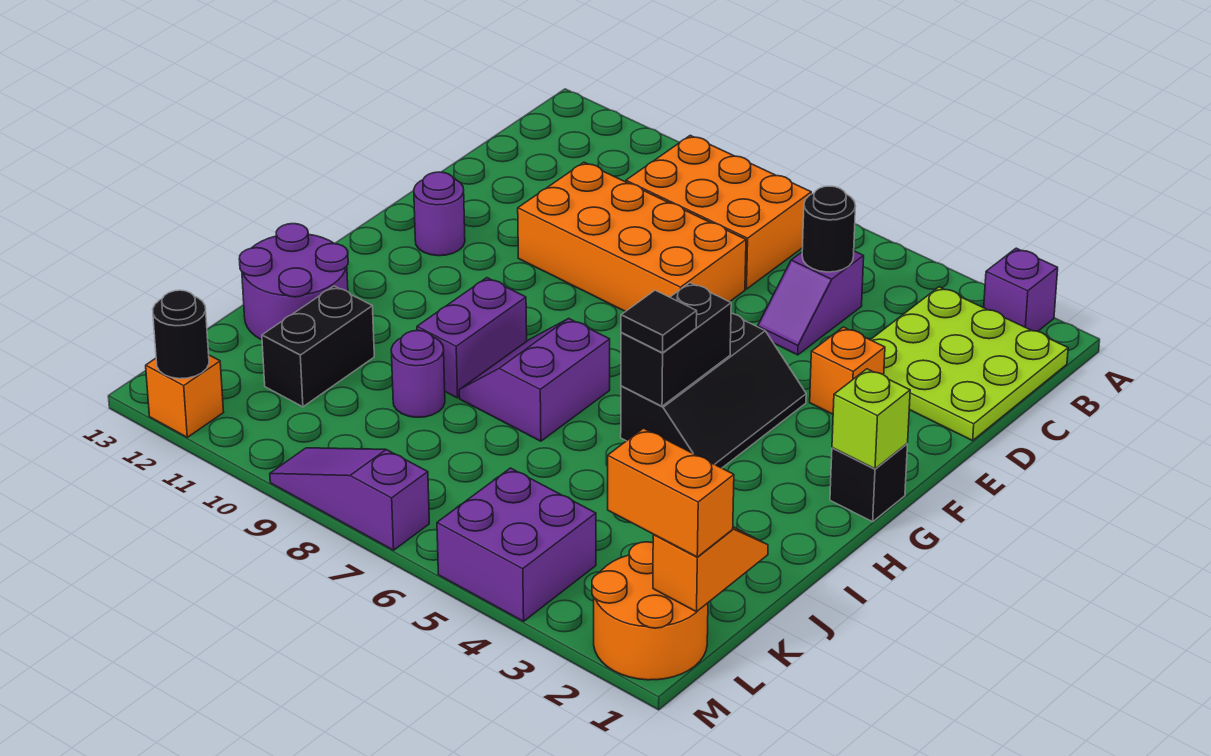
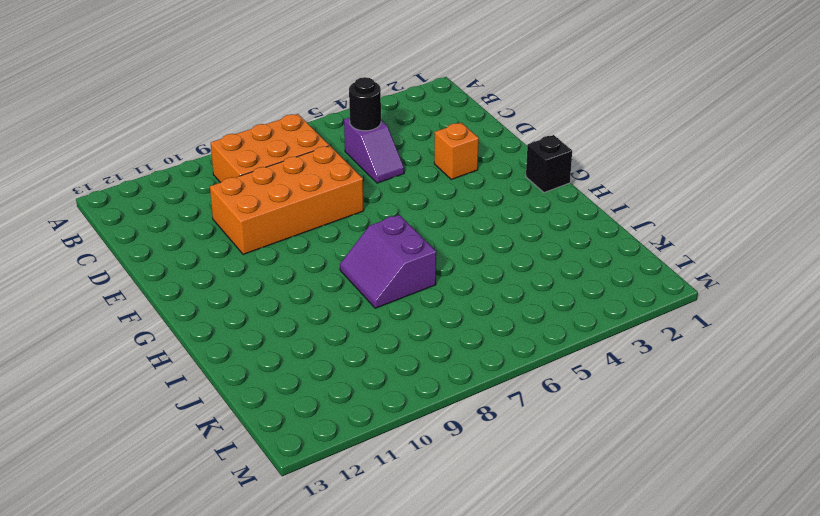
none -> purple brick A2 level 1
none -> lime plate B1:D3 level 1
none -> black slope F4:H5 level 1 top 5

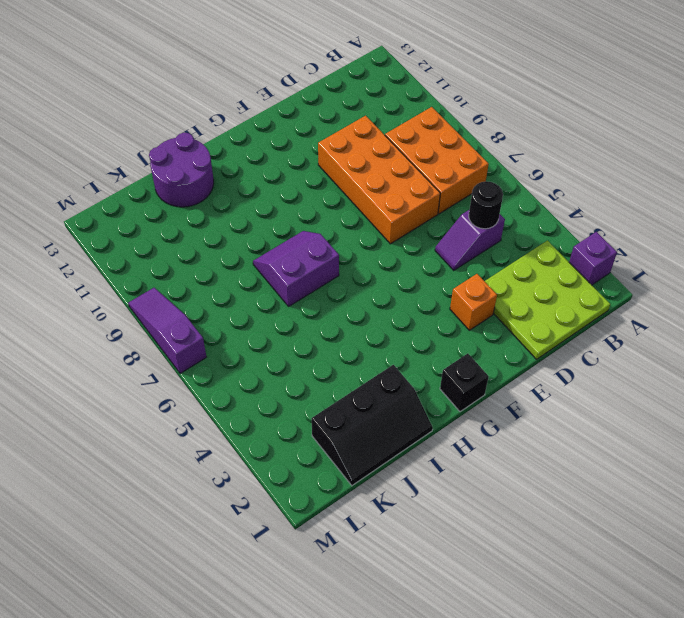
black slope I1:K2 level 1 top 2 -> black slope F4:H5 level 1 top 5
none -> purple round brick F12 level 1
none -> purple brick H9:I9 level 1
none -> purple round brick J9 level 1

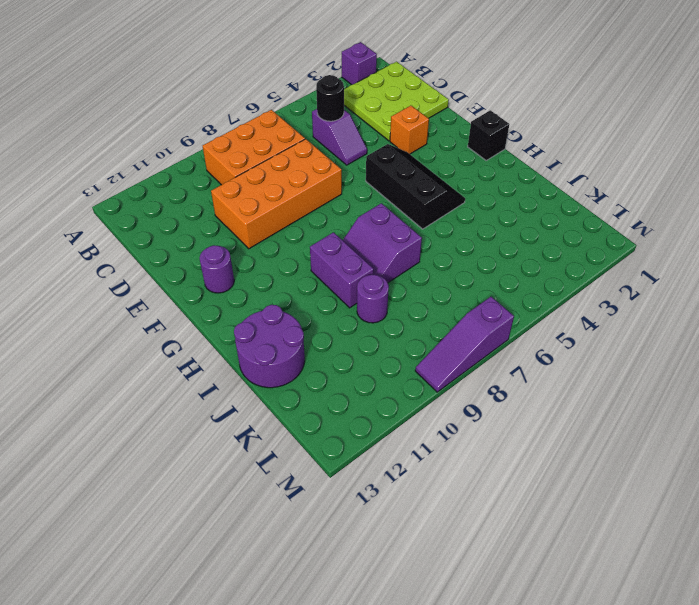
none -> black brick J11:K11 level 1
none -> orange round brick L1:M2 level 1
none -> purple brick L4:M5 level 1

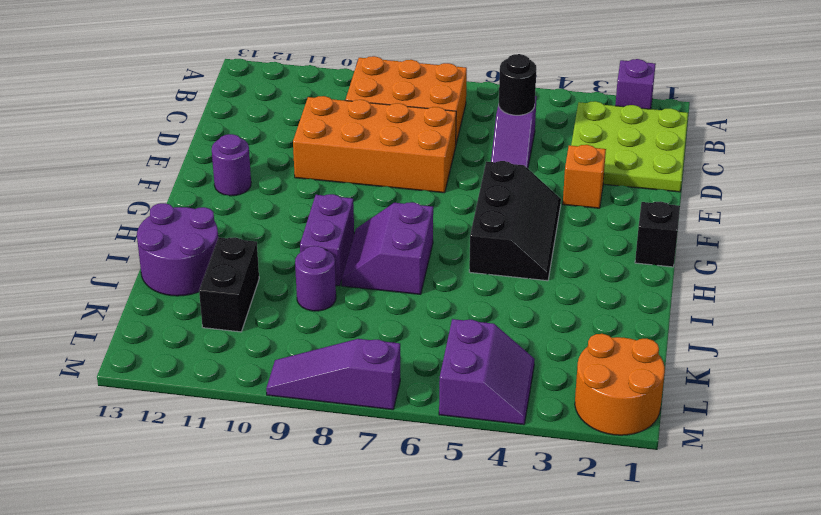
purple slope L4:M5 level 1 top 5 -> purple brick L4:M5 level 1
none -> orange brick M12 level 1
none -> lime brick G1 level 2
none -> black brick G5:H5 level 2

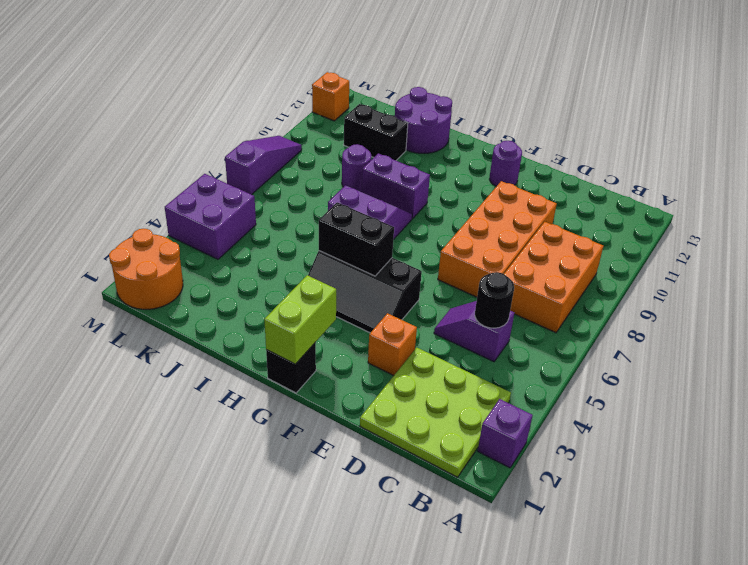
lime brick G1:G2 level 2 -> lime brick G1 level 2
none -> orange slope K1:L1 level 2 top L
none -> black round brick M12 level 2
none -> black tile H5 level 3

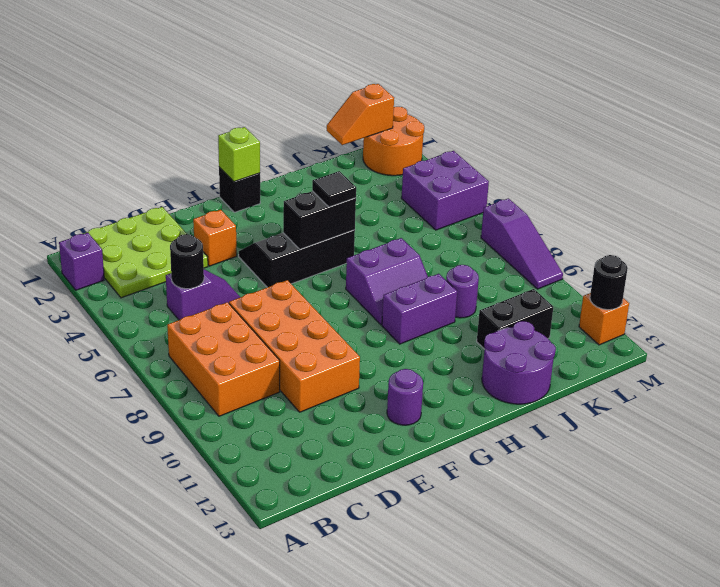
none -> orange brick L1:L2 level 3

